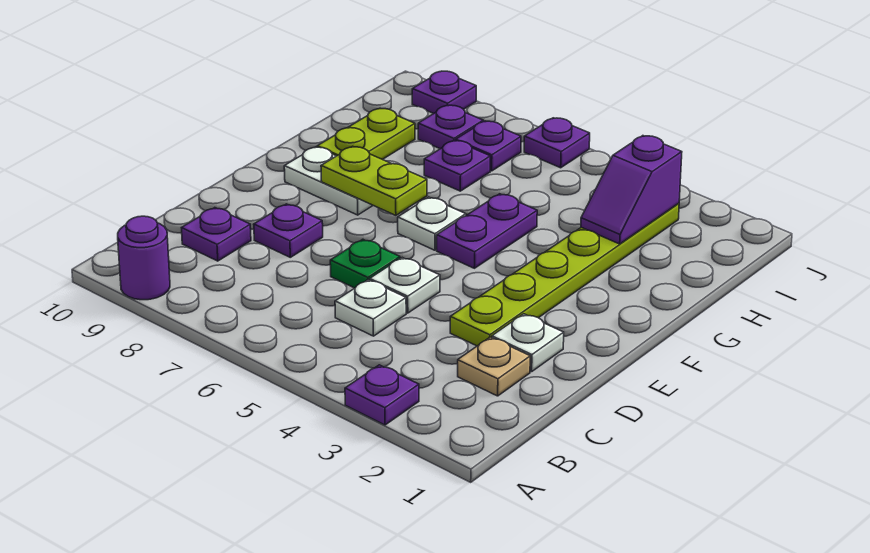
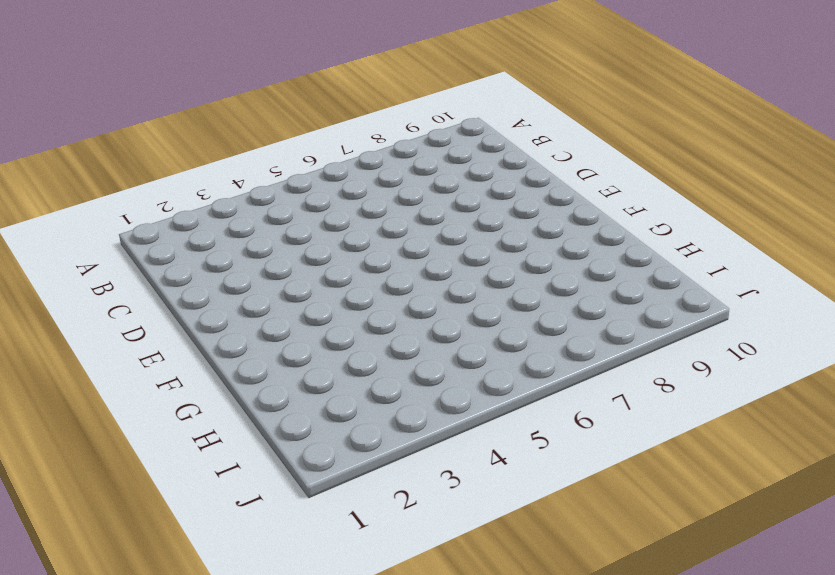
none -> purple plate A3 level 1
none -> purple round brick A9 level 1
none -> tan plate C2 level 1

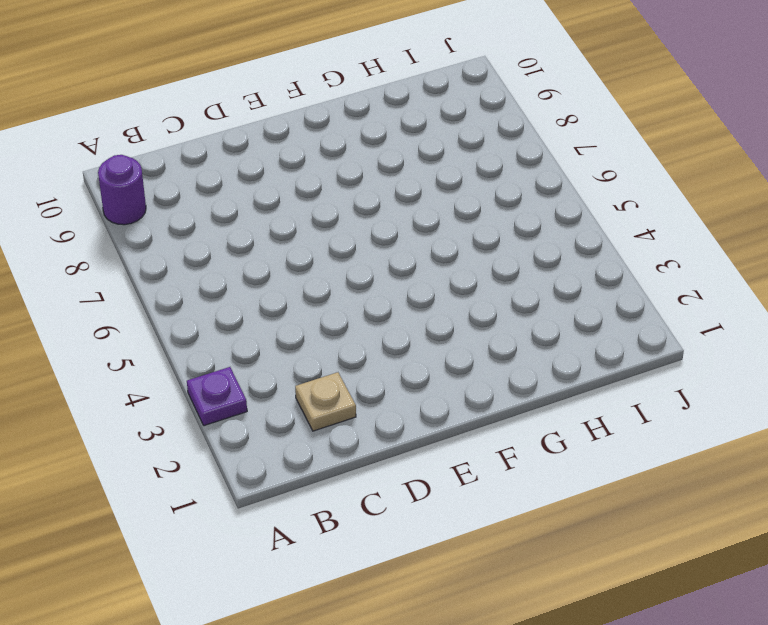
none -> white plate C5 level 1
none -> purple plate C9 level 1
none -> white plate D2 level 1

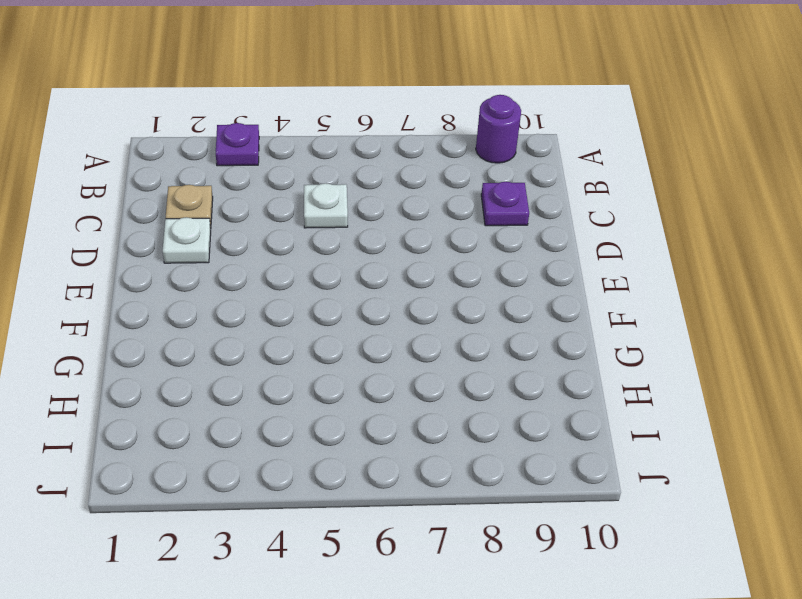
none -> lime plate D3:I3 level 1
none -> white plate D5 level 1
none -> green plate D6 level 1

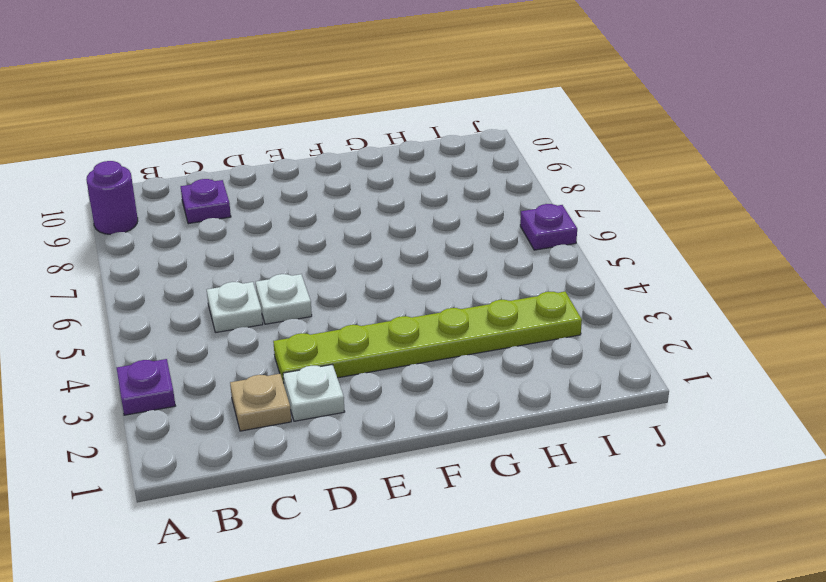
none -> green plate D6 level 1
none -> purple plate D8 level 1
none -> purple plate F5:G5 level 1

